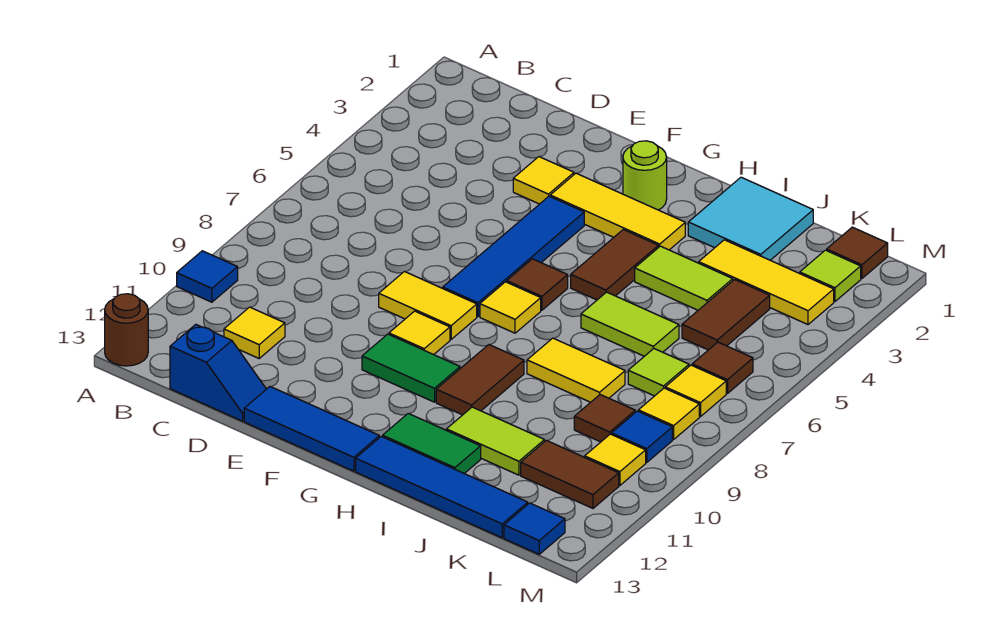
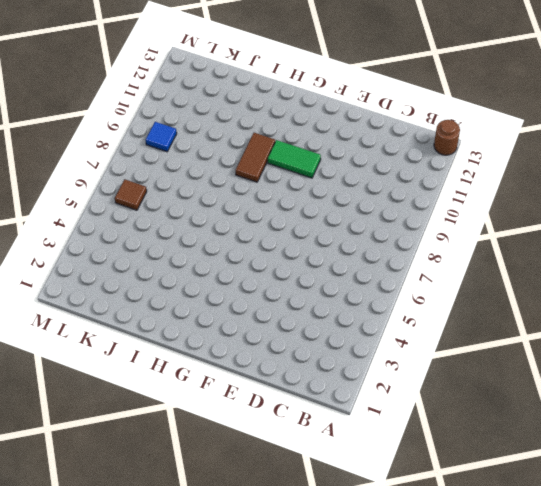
none -> blue tile A10 level 1
none -> yellow tile C11 level 1
none -> blue slope C13:D13 level 1 top C
none -> yellow tile E3 level 1

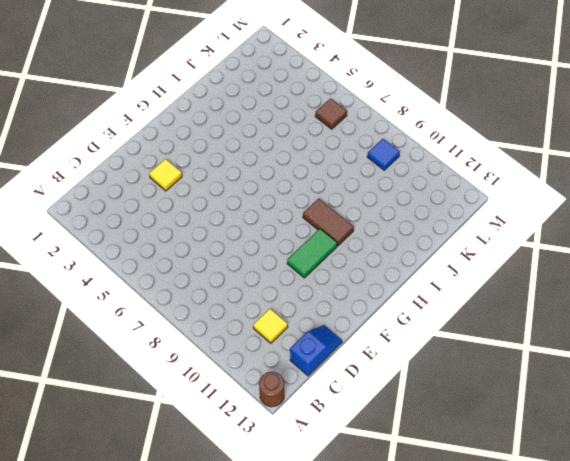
none -> blue tile A10 level 1
none -> yellow tile E8:F8 level 1
none -> blue tile E13:G13 level 1
none -> yellow tile F3:H3 level 1

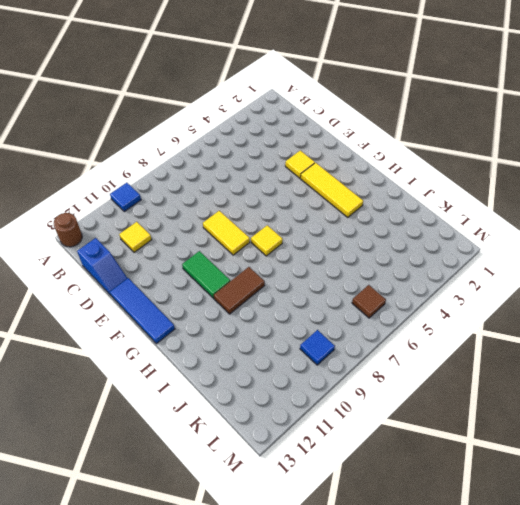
none -> blue tile F4:F7 level 1
none -> yellow tile F9 level 1
none -> lime round brick G2 level 1
none -> brown tile G6 level 1

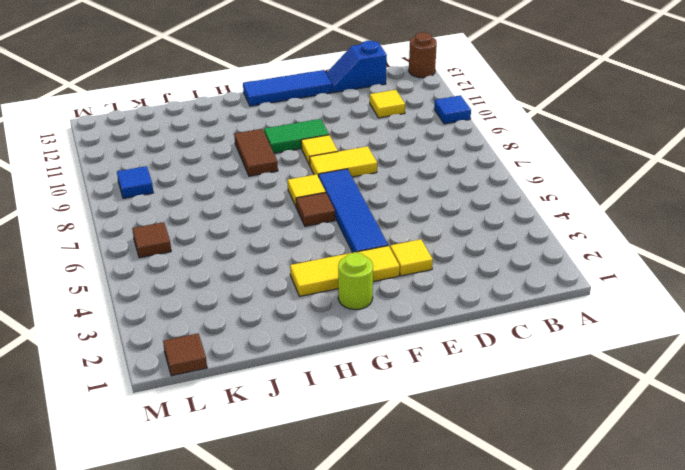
none -> brown tile H4:H5 level 1
none -> green tile H12:I12 level 1
none -> blue tile H13:K13 level 1
none -> cyan tile I1:J2 level 1

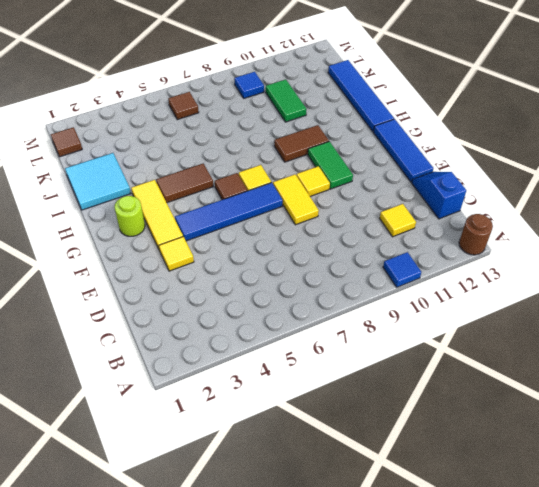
green tile J10:K10 level 1 -> green tile H12:I12 level 1
none -> lime tile I4:J4 level 1
none -> lime tile I6:J6 level 1
none -> yellow tile I8:J8 level 1
none -> lime tile I11:J11 level 1

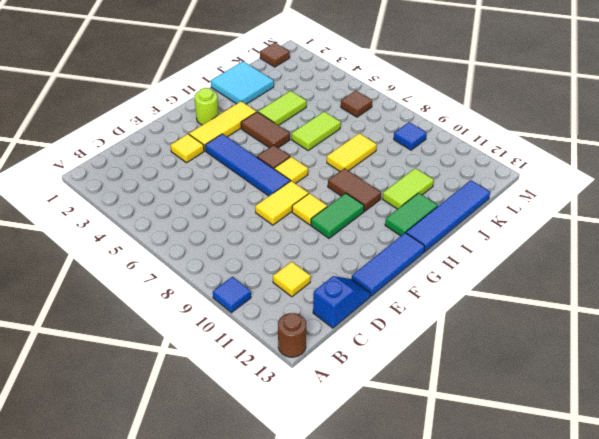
none -> yellow tile J3:L3 level 1
none -> brown tile K4:K5 level 1
none -> lime tile K7 level 1
none -> brown tile K9 level 1

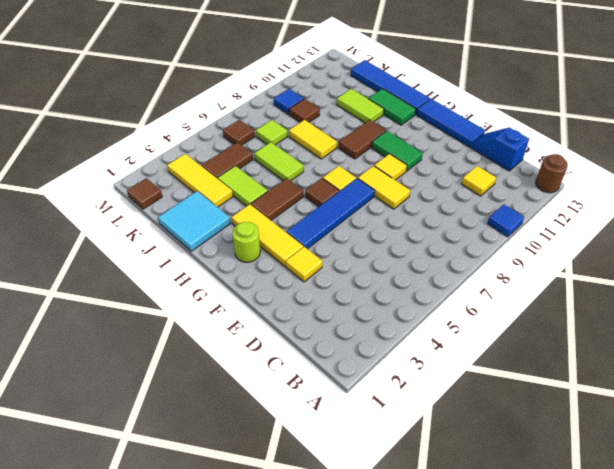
none -> brown tile K11:L11 level 1
none -> lime tile L2 level 1
none -> yellow tile L7 level 1
none -> yellow tile L8 level 1

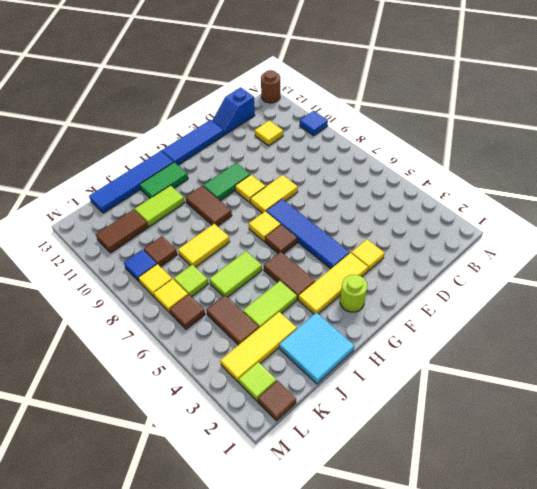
none -> yellow tile L10 level 1
none -> blue tile L13 level 1

